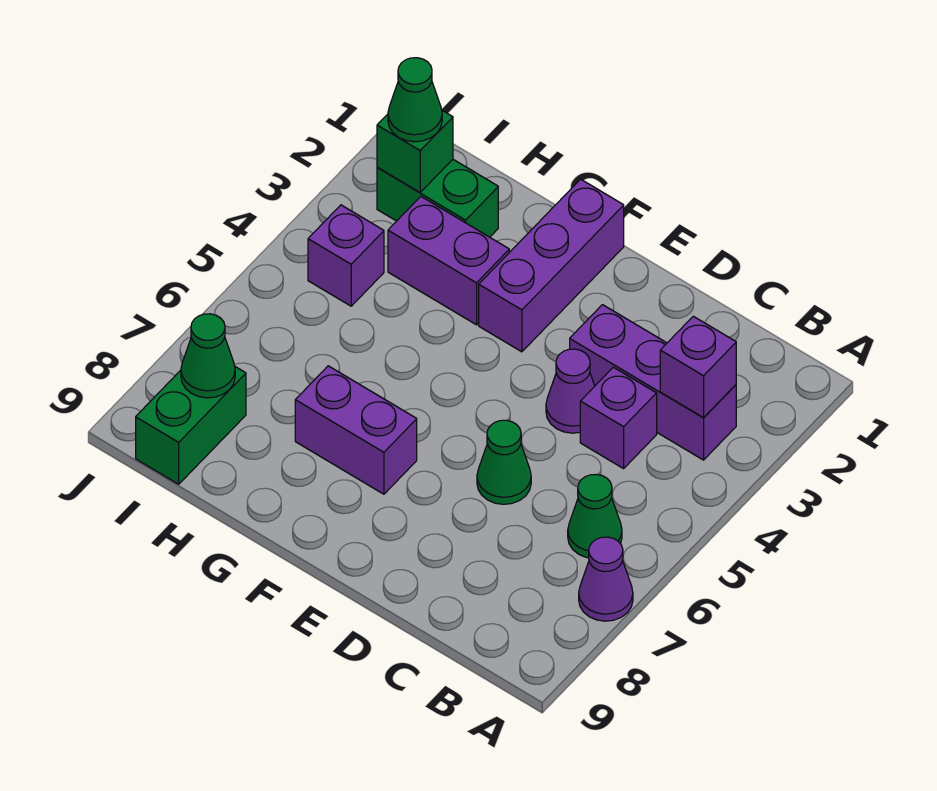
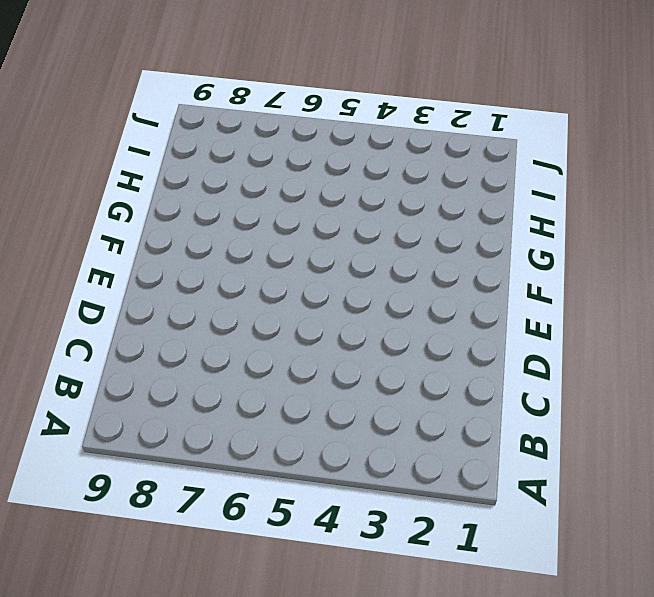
none -> purple cone A7 level 1
none -> purple brick B3:D3 level 1
none -> green cone B6 level 1

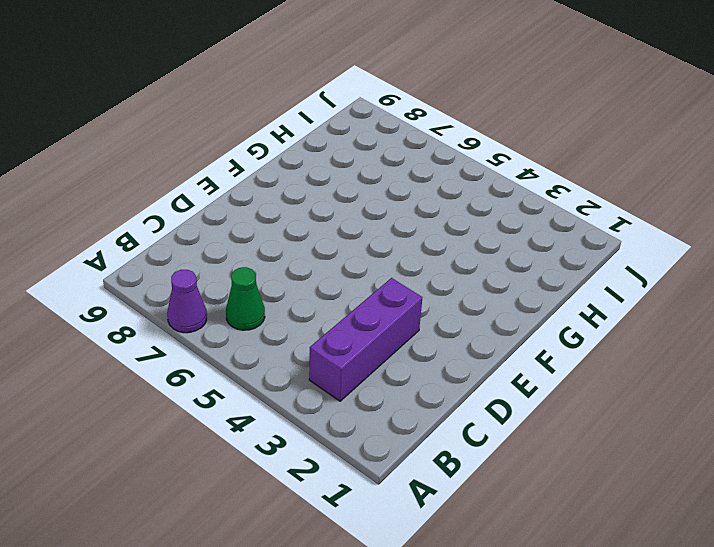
none -> purple brick C4 level 1
none -> purple cone D4 level 1
none -> green cone D6 level 1

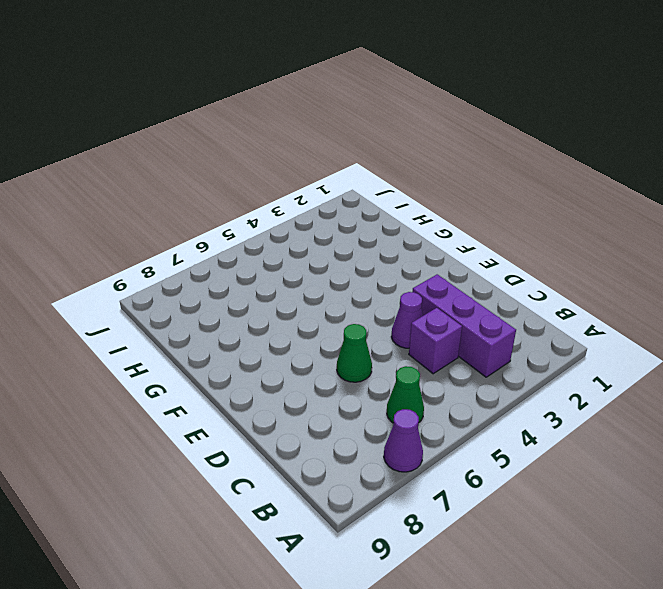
none -> purple brick F1:F3 level 1
none -> purple brick F7:G7 level 1
none -> purple brick G3:H3 level 1

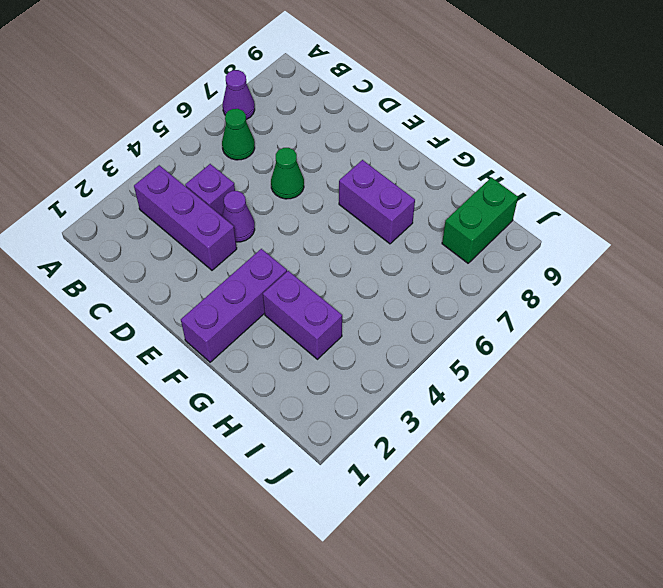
none -> green brick H2:I2 level 1
none -> purple brick I4 level 1
none -> purple brick B3 level 2

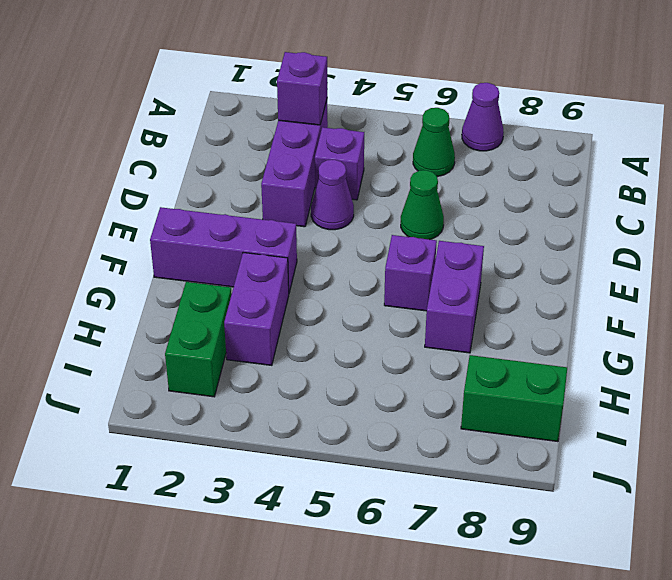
purple brick F6 level 1 -> purple brick I4 level 1
none -> green brick I2 level 2
none -> green cone I8 level 2
none -> green cone I2 level 3

